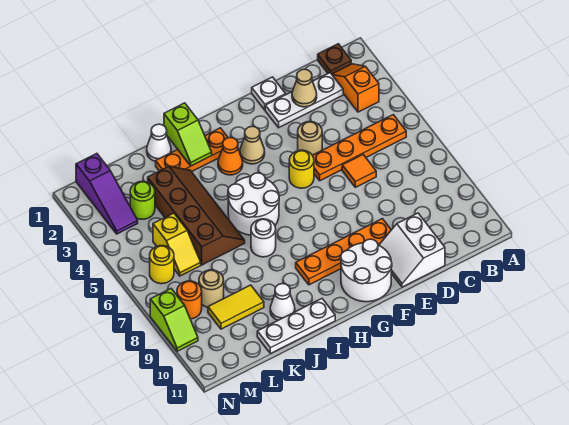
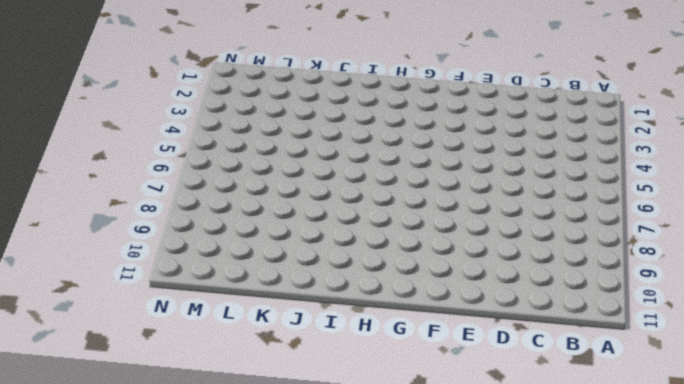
none -> brown plate B1 level 1
none -> orange slope B2:B3 level 1 top 3
none -> orange plate B5:E5 level 1
none -> white plate C2:E2 level 1

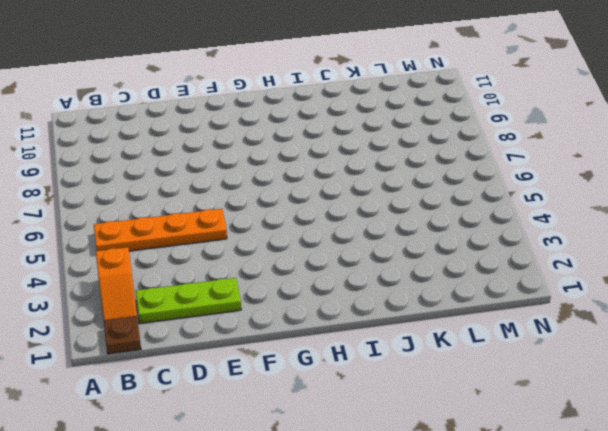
lime plate C2:E2 level 1 -> white plate C2:E2 level 1
none -> orange tile D6 level 1
none -> white slope D10:E11 level 1 top D
none -> white plate E1 level 1
none -> tan round brick E4 level 1

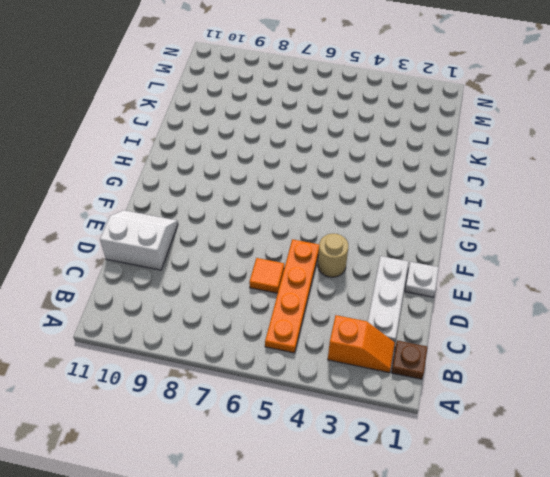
none -> orange plate E9:H9 level 1
none -> yellow round brick F5 level 1
none -> white round brick F10:G11 level 1
none -> tan cone G3 level 1

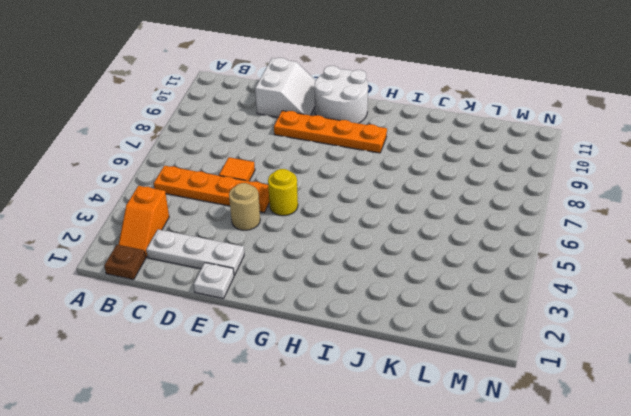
none -> tan cone G3 level 1
none -> orange plate H2:J2 level 1
none -> orange cone H3 level 1
none -> white round brick H5:I6 level 1

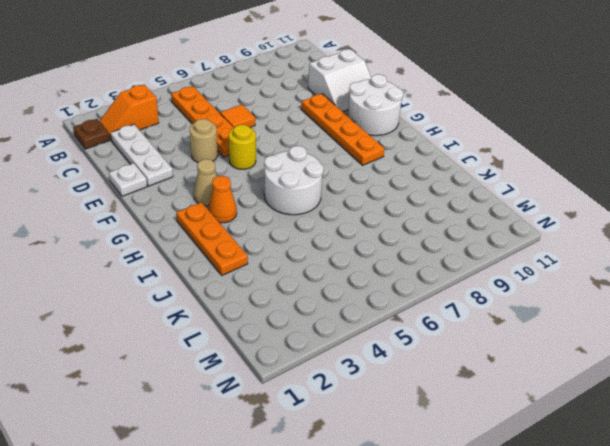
none -> white round brick I7 level 1
none -> white plate I11:K11 level 1
none -> white cone J1 level 1
none -> brown slope J3:K6 level 1 top K

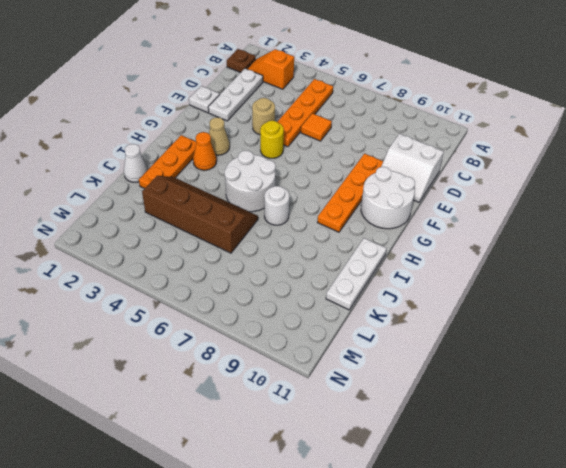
none -> white cone J10 level 1
none -> yellow tile K9:L9 level 1
none -> lime round brick L3 level 1
none -> yellow slope L5:L6 level 1 top 5

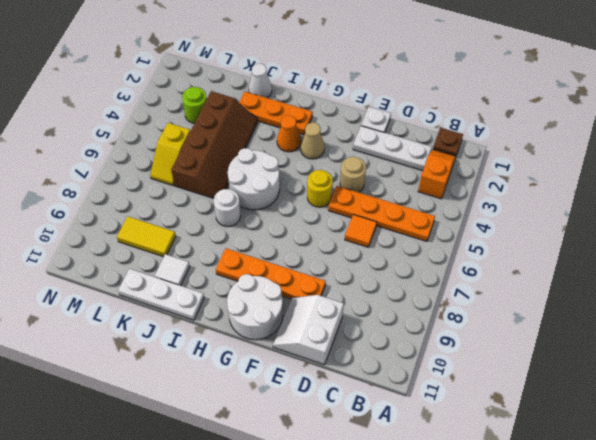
white tile J10 level 1 -> white cone J10 level 1
none -> tan round brick L8 level 1
none -> purple slope M1:M3 level 1 top 1
none -> yellow round brick M6 level 1
none -> orange round brick M8 level 1

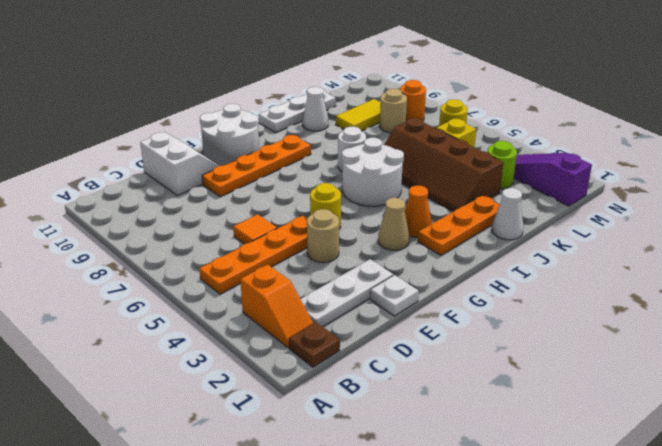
none -> lime slope N8:N9 level 1 top 8
none -> tan cone D2 level 2
none -> lime slope I1:I2 level 2 top 1

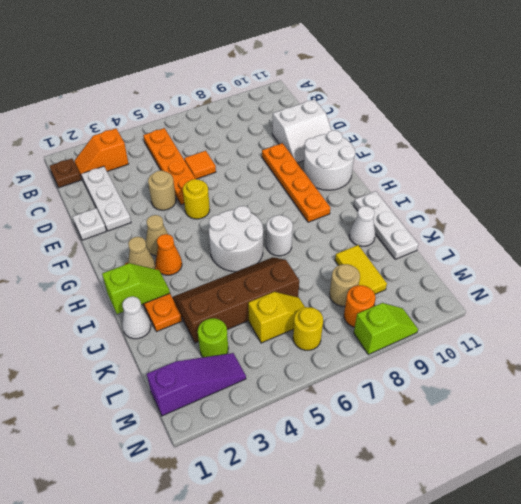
tan cone H2 level 2 -> tan cone D2 level 2

